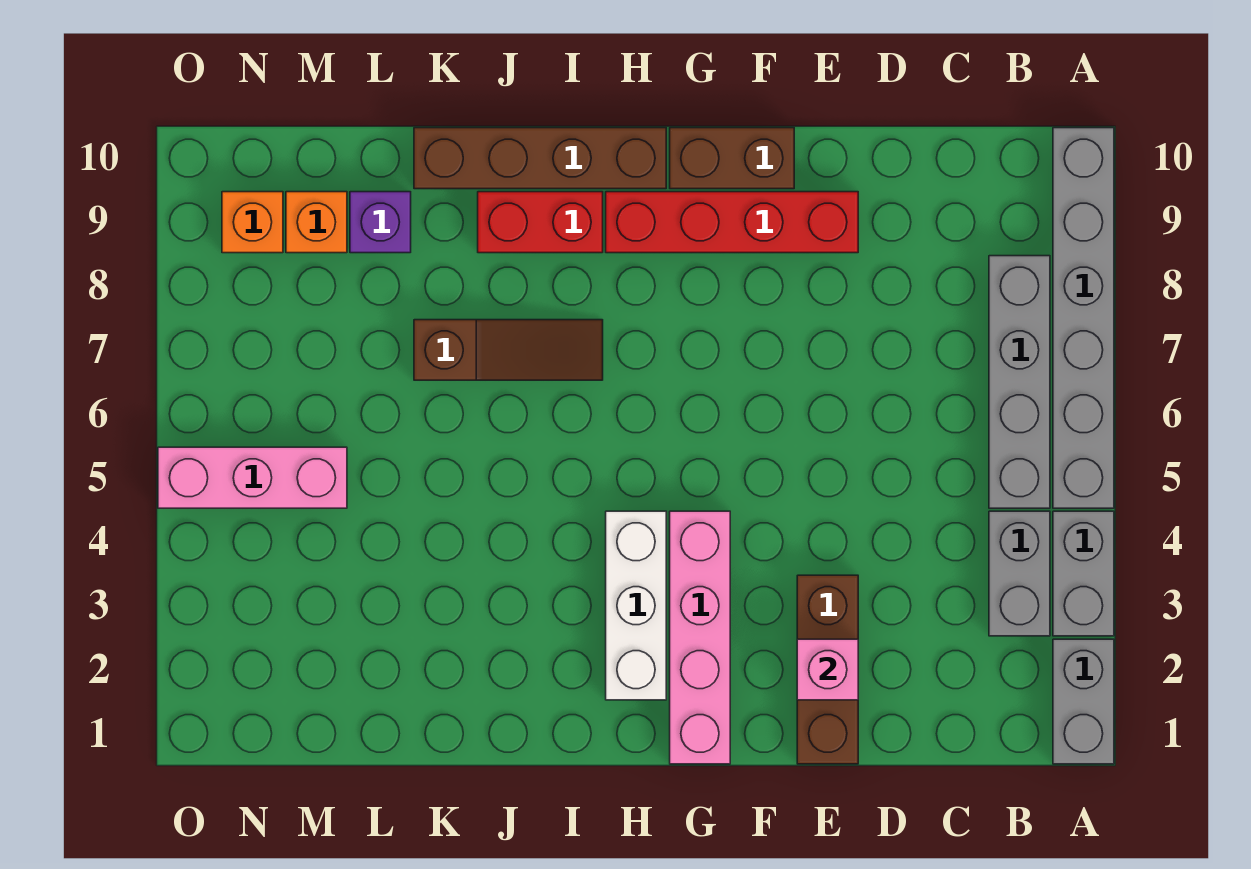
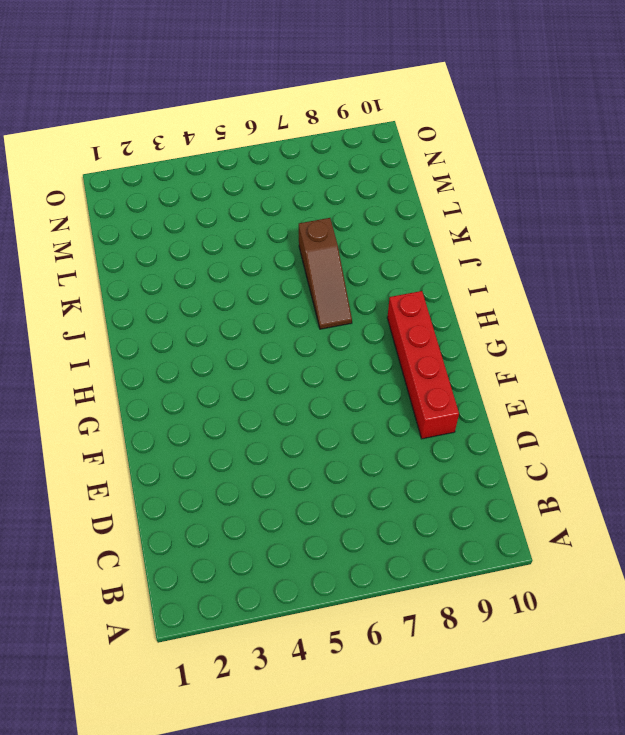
none -> grey brick A1:A2 level 1
none -> grey brick A3:A4 level 1
none -> grey brick A5:A10 level 1

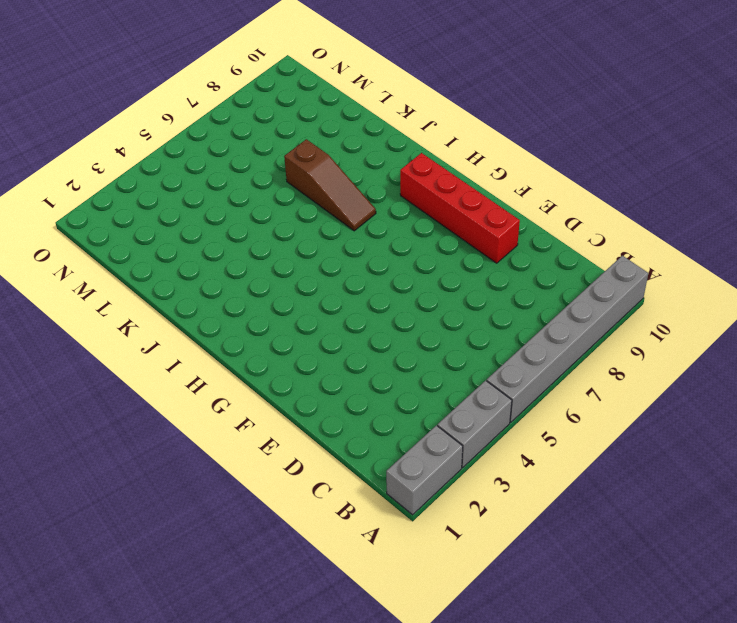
none -> grey brick B3:B4 level 1
none -> grey brick B5:B8 level 1
none -> brown brick E1:E3 level 1

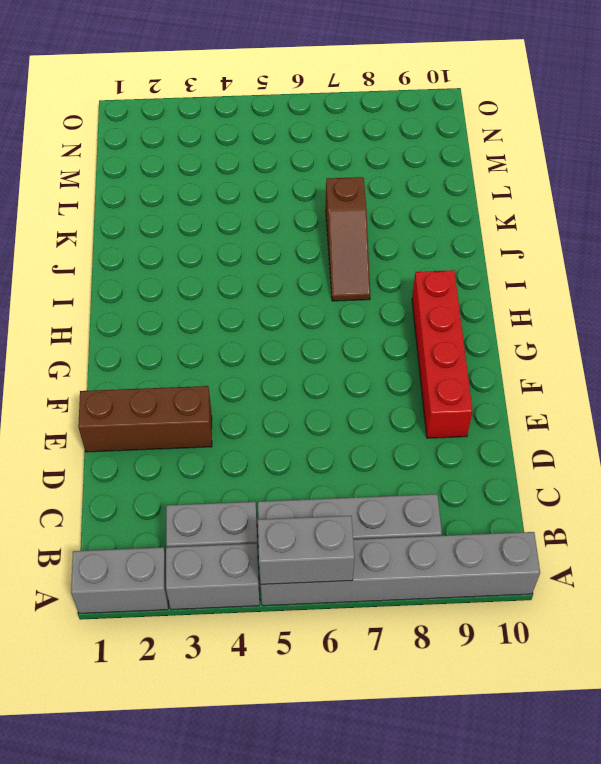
grey brick A5:A6 level 2 -> none
none -> brown brick F10:G10 level 1
none -> pink brick G1:G4 level 1
none -> white brick H2:H4 level 1

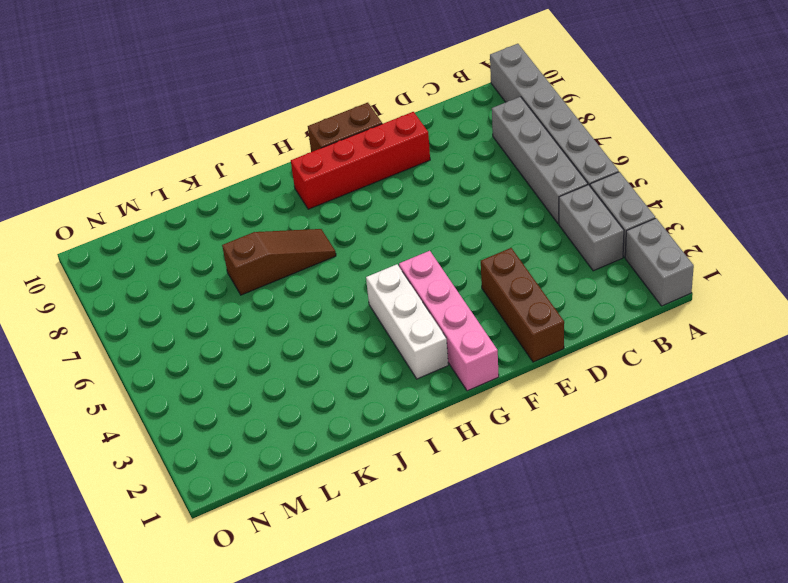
none -> brown brick H10:K10 level 1
none -> red brick I9:J9 level 1
none -> purple brick L9 level 1

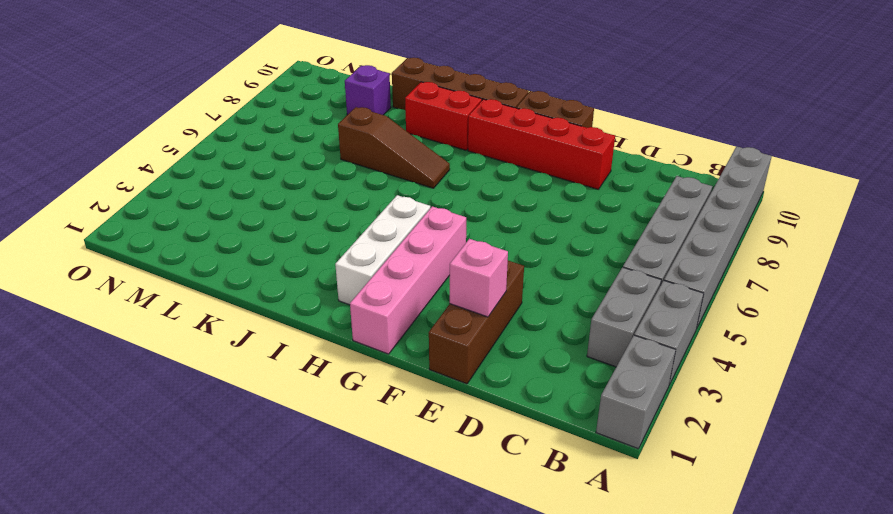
none -> pink brick M5:O5 level 1
none -> orange brick M9 level 1
none -> orange brick N9 level 1

